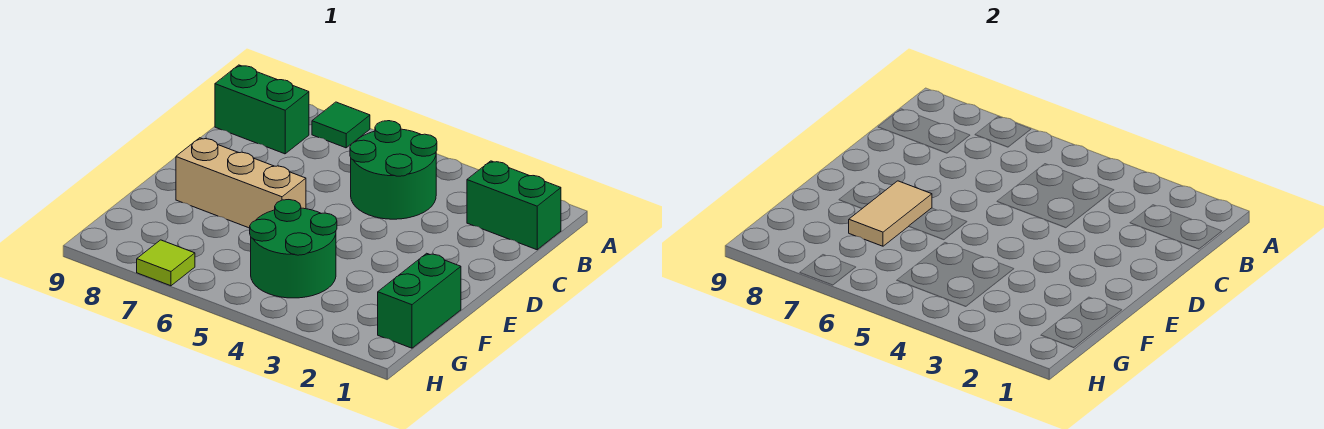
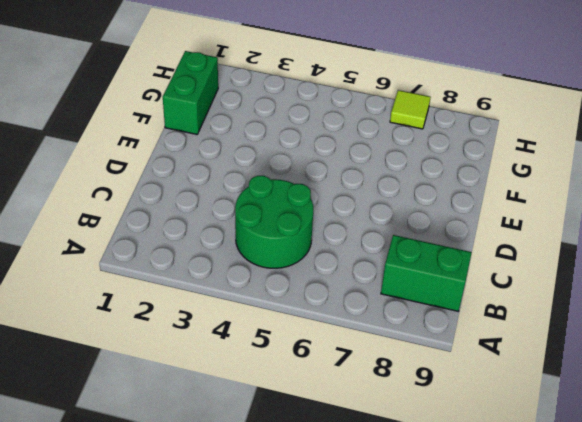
none -> green tile A7 level 1
none -> green brick B1:B2 level 1

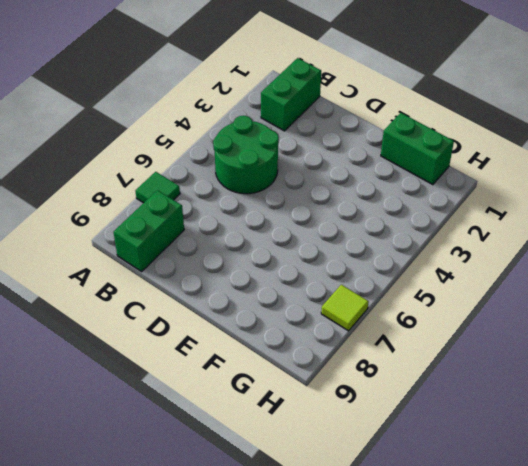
none -> tan brick E6:E8 level 1
none -> green round brick F4:G5 level 1

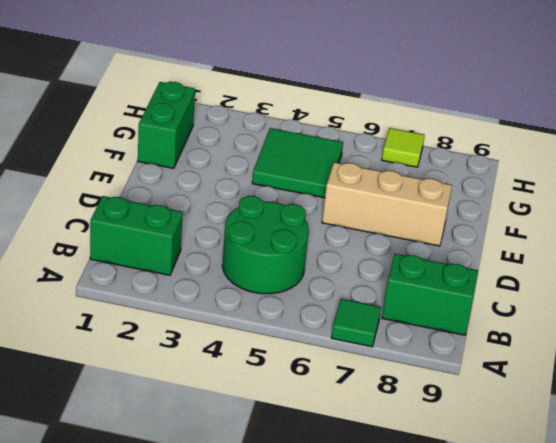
green tile F4:G5 level 1 -> green round brick F4:G5 level 1
none -> tan tile E7:F7 level 2

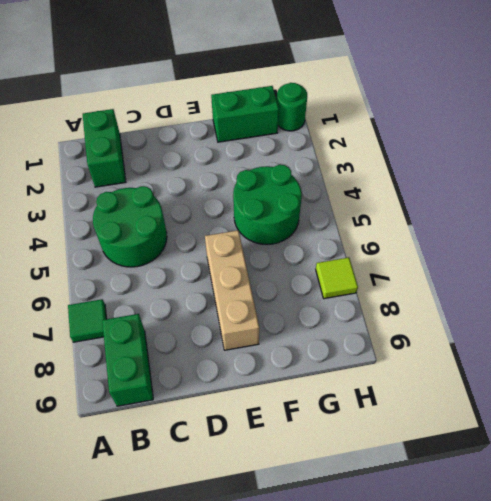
green round brick H1 level 1 -> none
none -> tan tile E7:F7 level 2

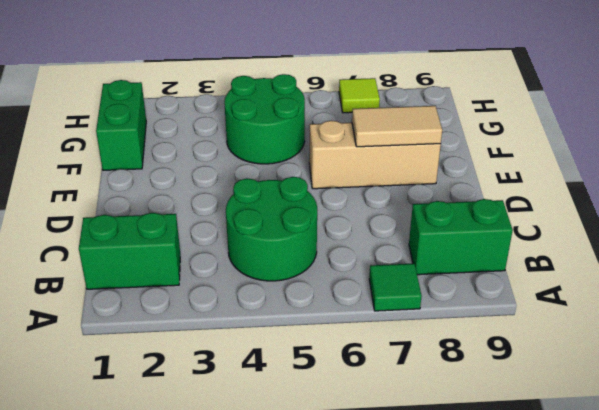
tan tile E7:E8 level 2 -> tan tile E7:F7 level 2

